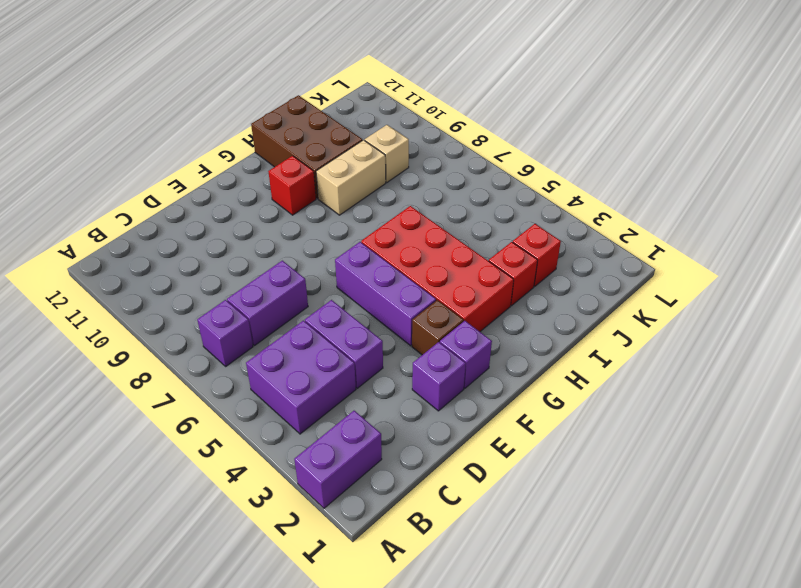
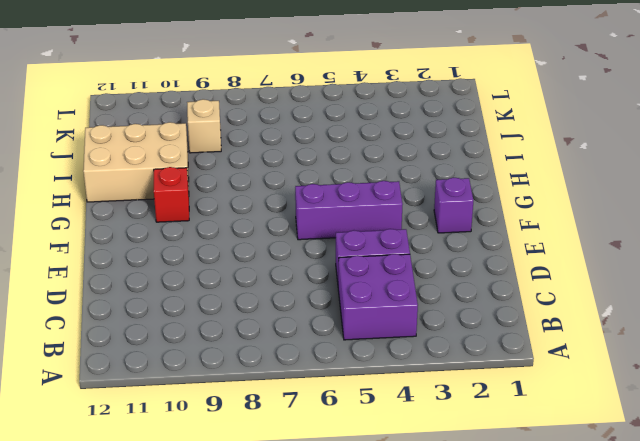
tan brick H10:I12 level 1 -> brown brick H10:I12 level 1
none -> purple brick A2:B2 level 1
none -> purple brick B7 level 1
none -> purple brick C7:D7 level 1

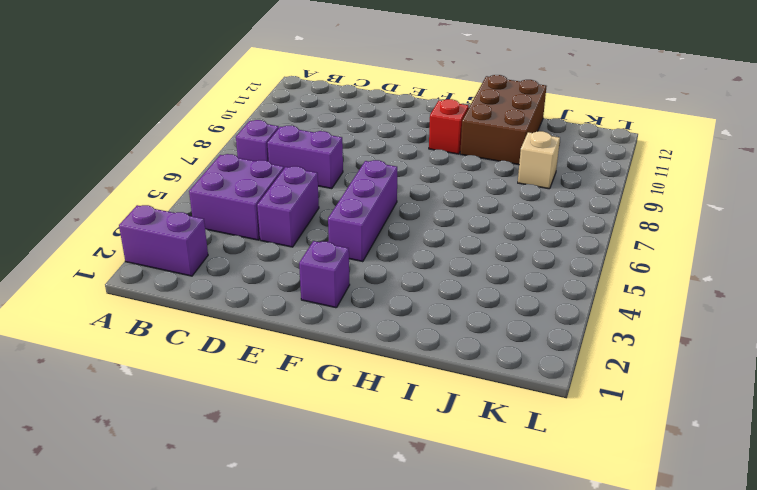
none -> purple brick E2 level 1
none -> brown brick F3 level 1
none -> red brick G3:H6 level 1

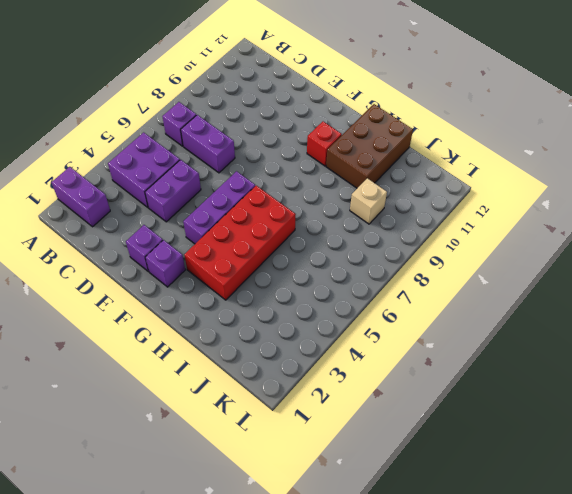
none -> brown brick F3 level 1
none -> tan brick H9:I9 level 1
none -> red brick I3 level 1

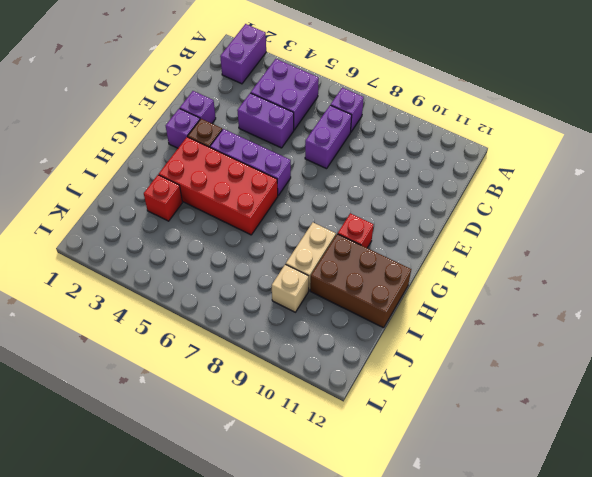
none -> red brick J3 level 1

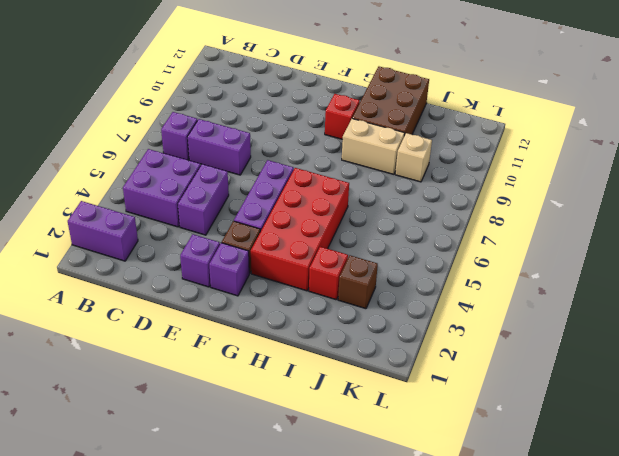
brown brick J3 level 1 -> red brick J3 level 1

